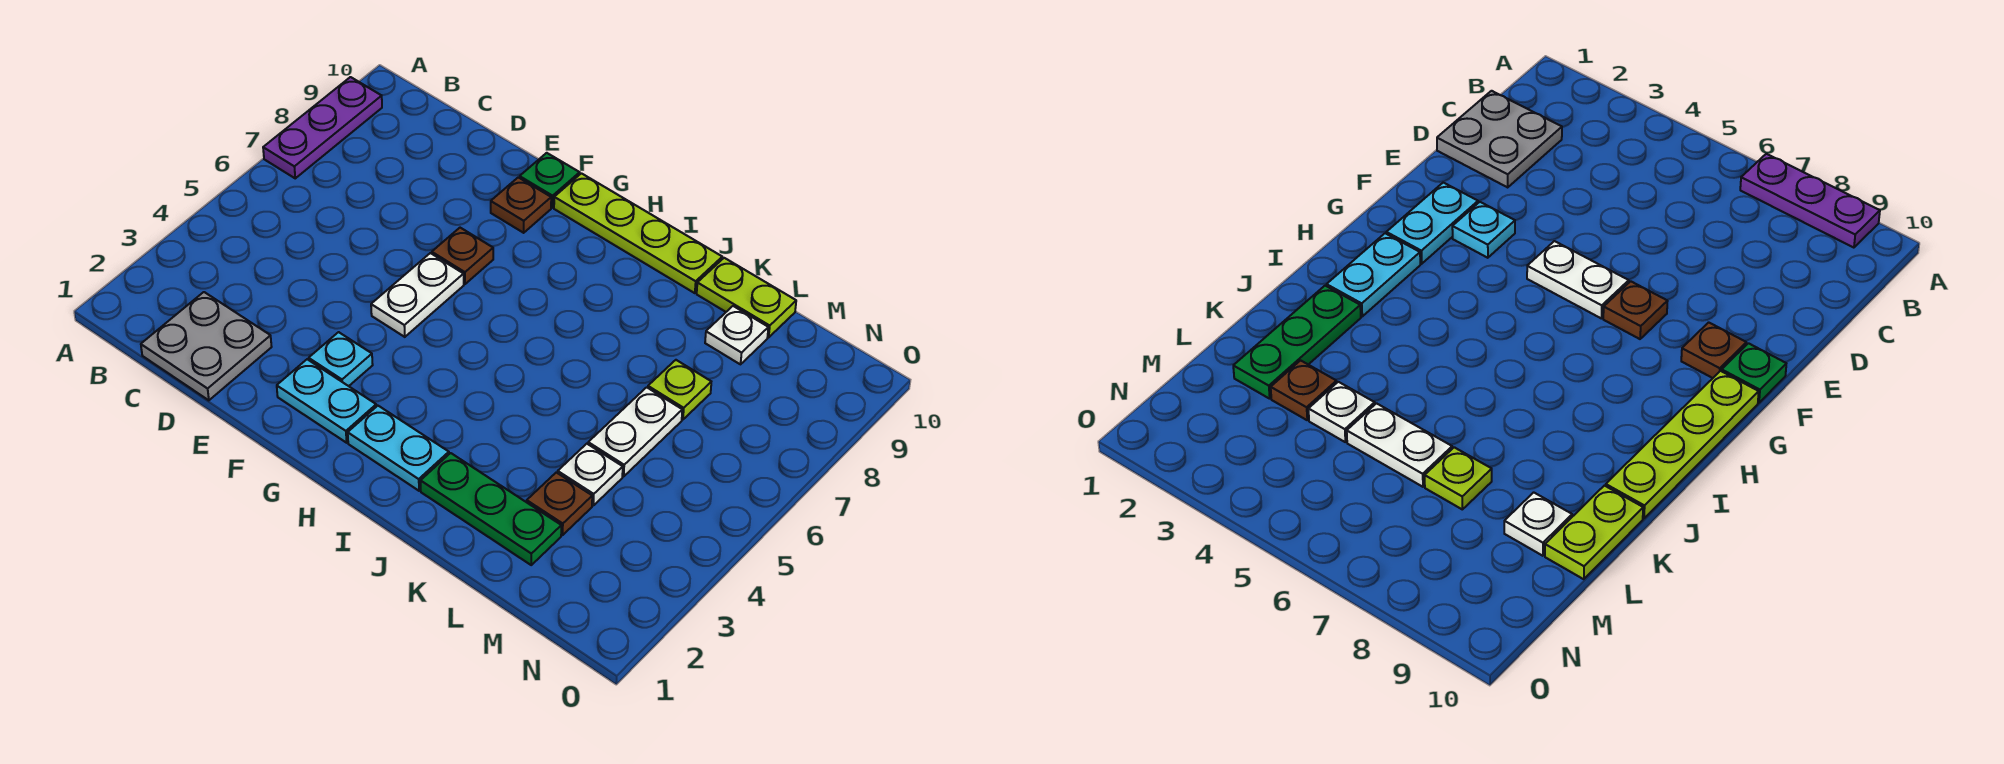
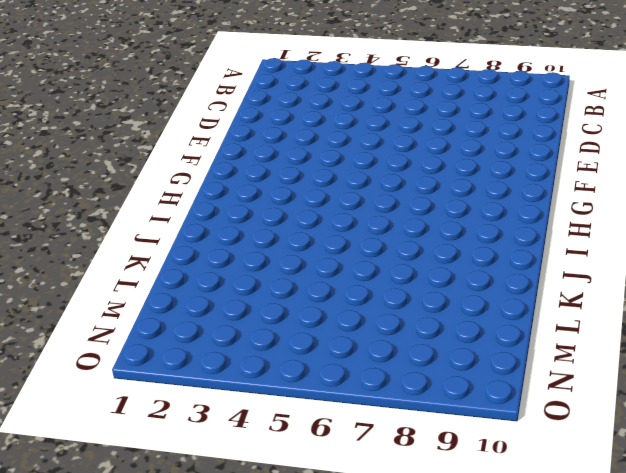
none -> purple plate A7:A9 level 1
none -> grey plate C1:D2 level 1
none -> cyan plate F2:G2 level 1

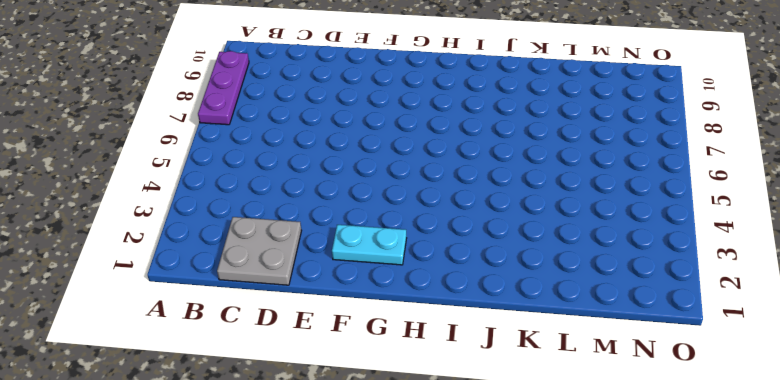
none -> cyan plate F3 level 1
none -> white plate F5:F6 level 1
none -> brown plate F7 level 1

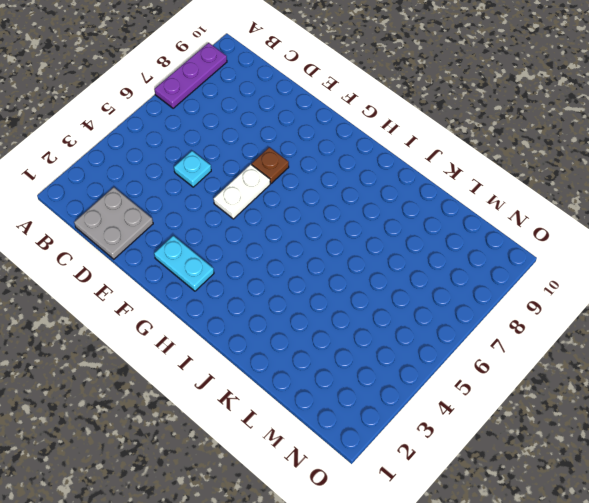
cyan plate D5 level 1 -> cyan plate F3 level 1
none -> brown plate F9 level 1
none -> green plate F10 level 1
none -> lime plate G10:J10 level 1

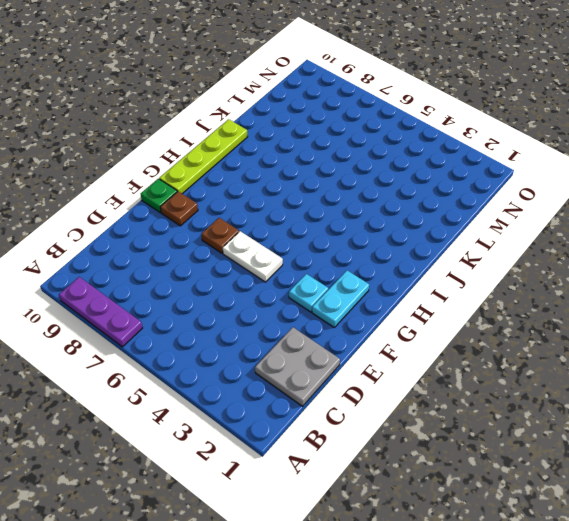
none -> cyan plate H2:I2 level 1
none -> green plate J2:L2 level 1
none -> lime plate K10:L10 level 1

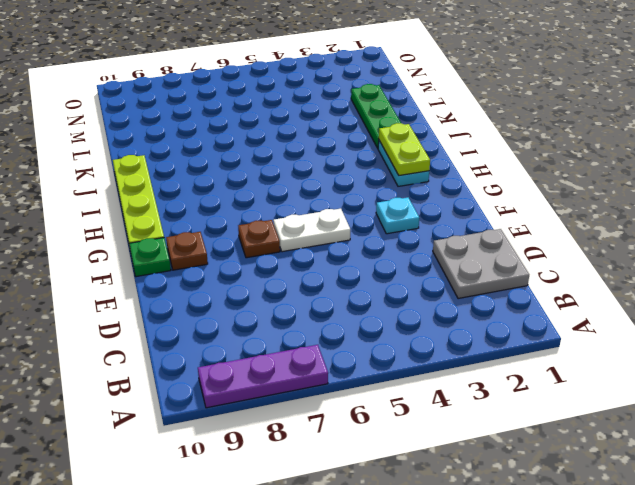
lime plate H2:I2 level 2 -> lime plate K10:L10 level 1
none -> cyan plate F2:G2 level 1
none -> brown plate L3 level 1
none -> white plate L4 level 1

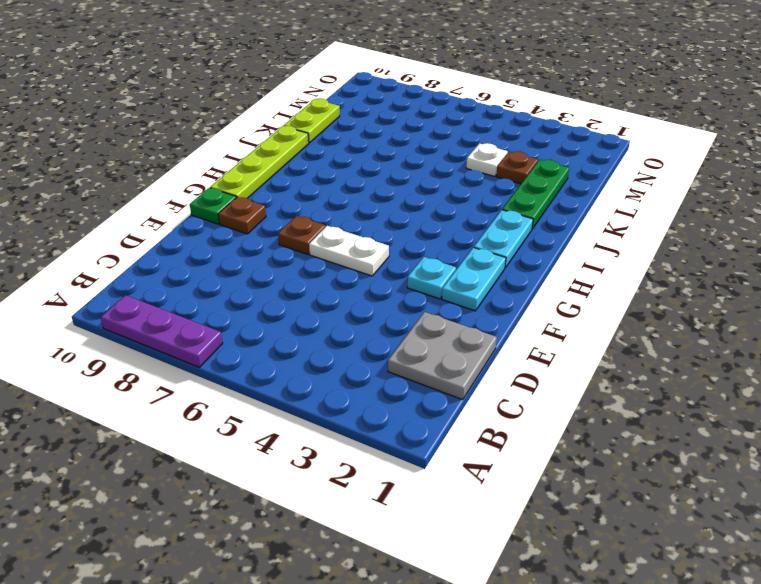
none -> white plate L5:L6 level 1
none -> lime plate L7 level 1
none -> white plate L9 level 1

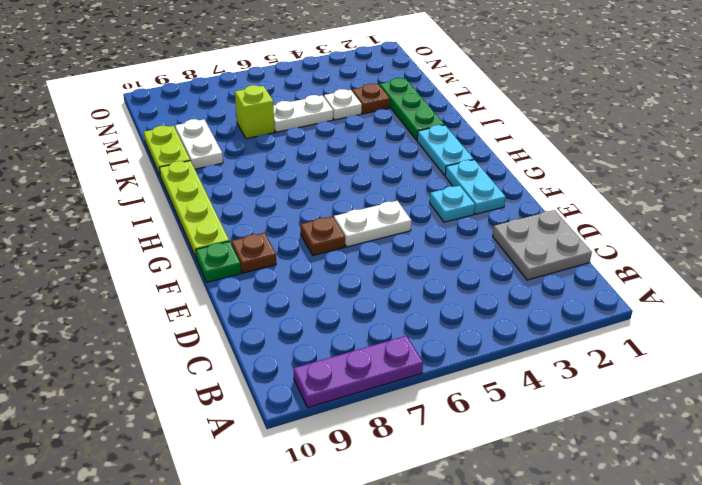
white plate K9:L9 level 1 -> white plate L9 level 1
lime brick L7 level 1 -> lime plate L7 level 1

